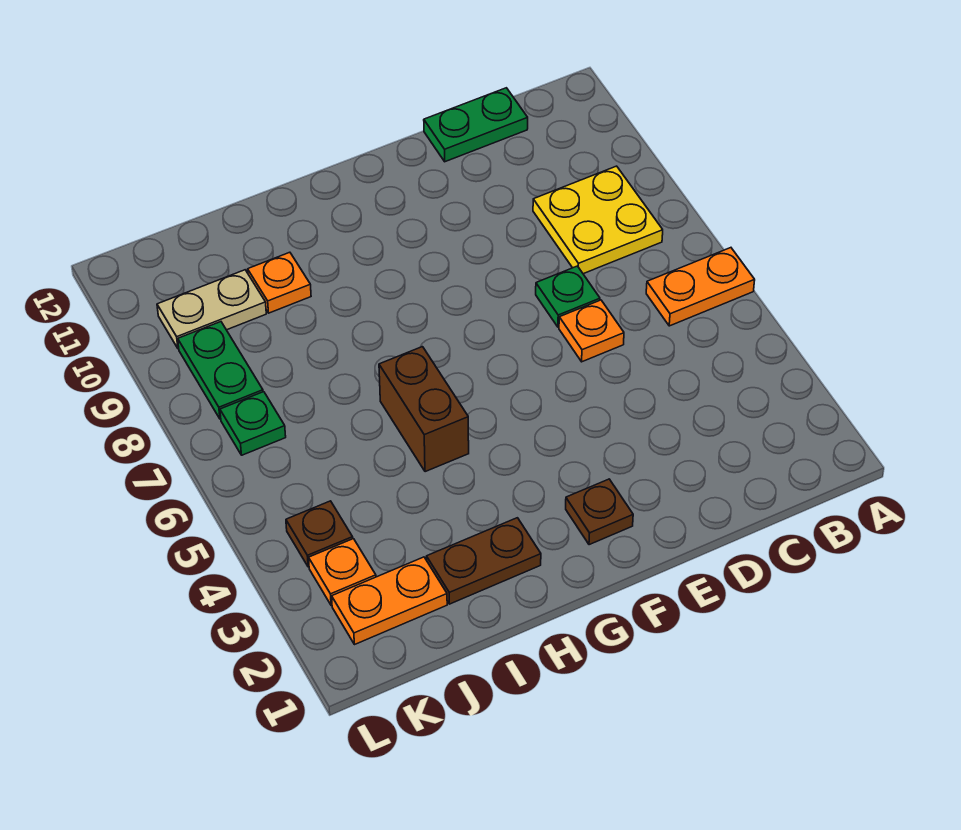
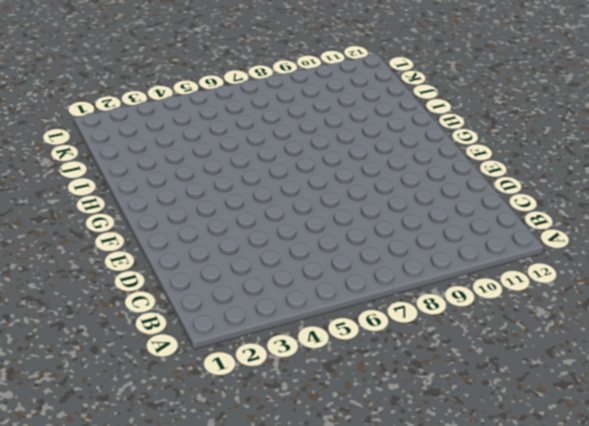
none -> orange plate A6:B6 level 1
none -> yellow plate B8:C9 level 1
none -> green plate C12:D12 level 1

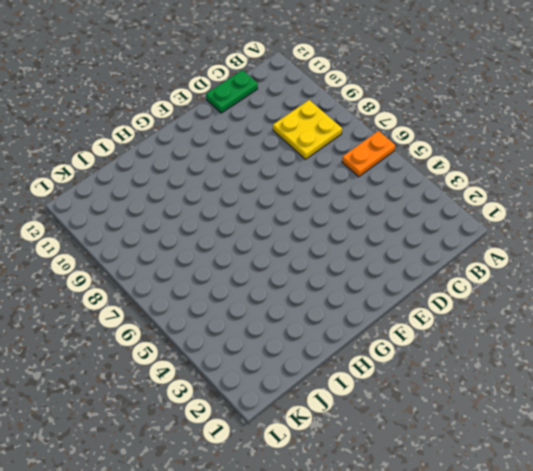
none -> orange plate D6 level 1
none -> green plate D7 level 1
none -> brown plate F2 level 1

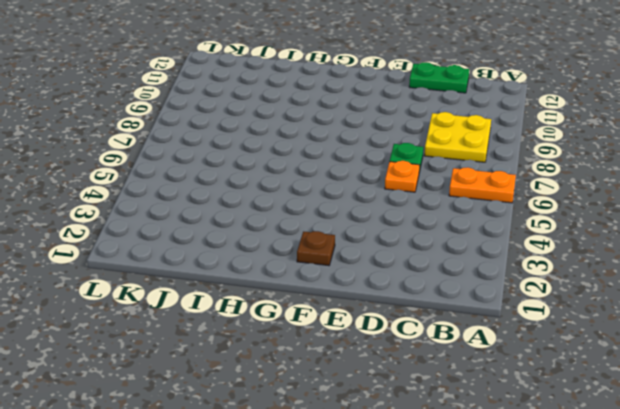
none -> brown plate H2:I2 level 1
none -> brown brick H5:H6 level 1
none -> orange plate I10 level 1

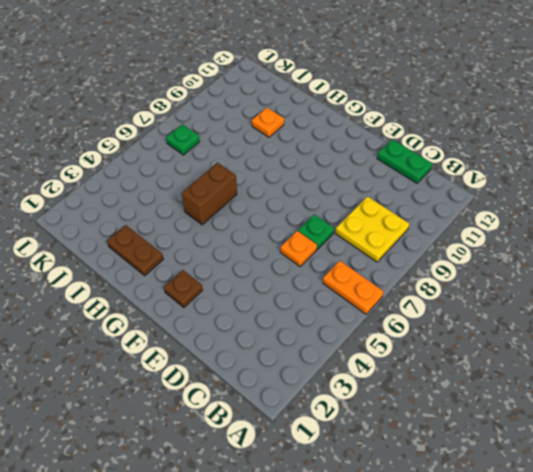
none -> orange plate J2:K2 level 1
none -> tan plate J10:K10 level 1
none -> orange plate K3 level 1

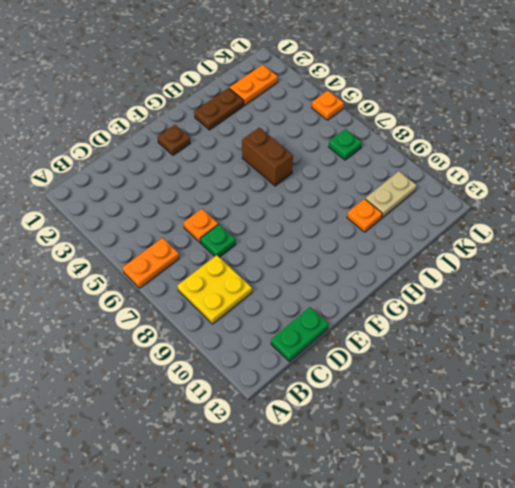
orange plate L5 level 1 -> orange plate K3 level 1
none -> brown plate K4 level 1
none -> green plate K8:K9 level 1

